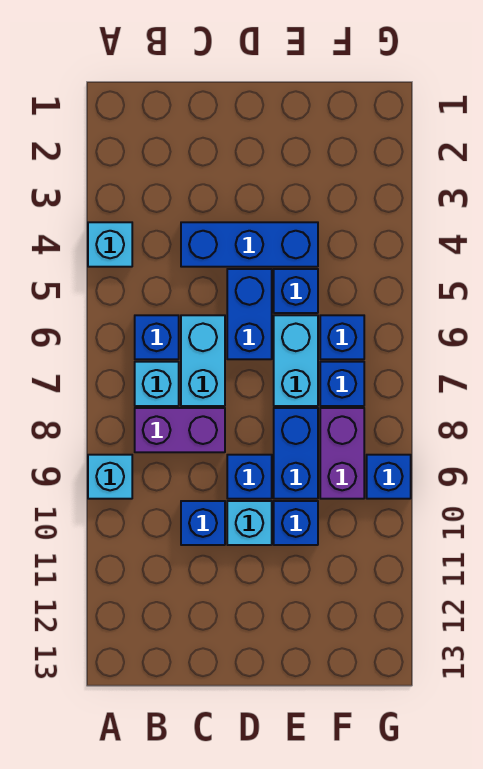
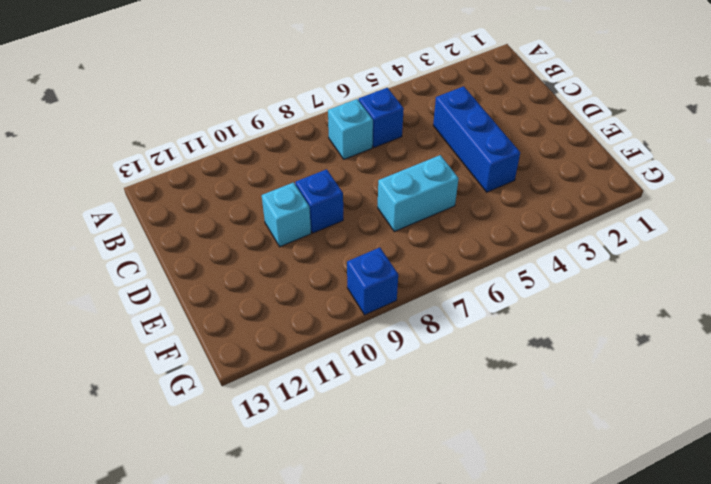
none -> cyan brick A4 level 1
none -> cyan brick A9 level 1
none -> purple brick B8:C8 level 1

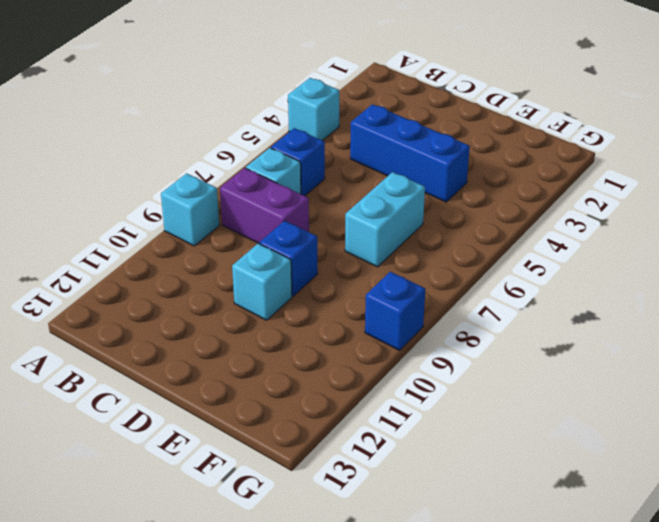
none -> cyan brick C6:C7 level 1
none -> blue brick C10 level 1
none -> blue brick D5:D6 level 1

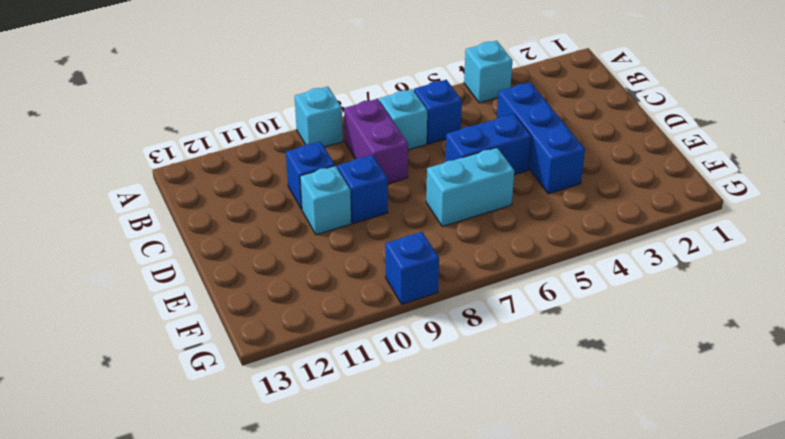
none -> cyan brick C6:C7 level 1
none -> blue brick E5 level 1
none -> blue brick E8:E9 level 1

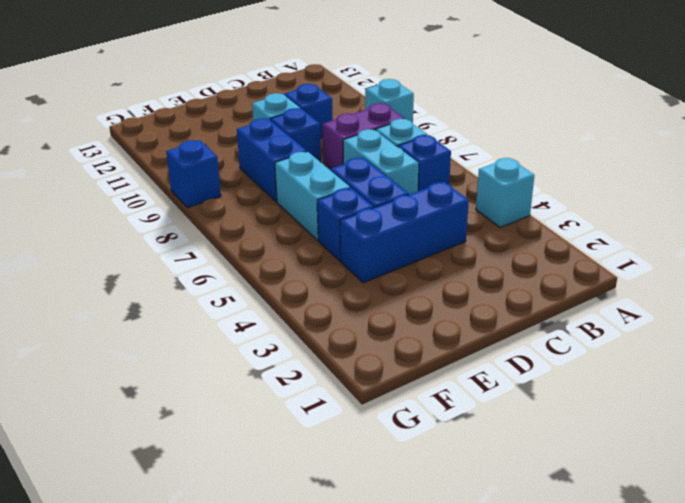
none -> blue brick E10 level 1
none -> blue brick F6 level 1
none -> blue brick F7 level 1

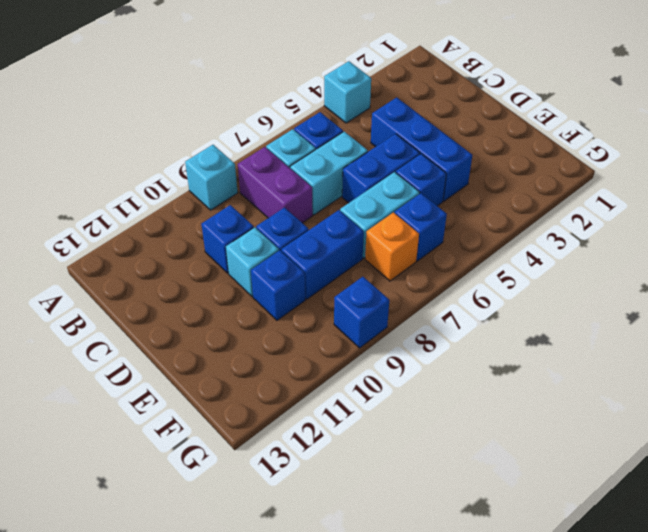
orange brick F7 level 1 -> blue brick F7 level 1
none -> purple brick F8:F9 level 1

